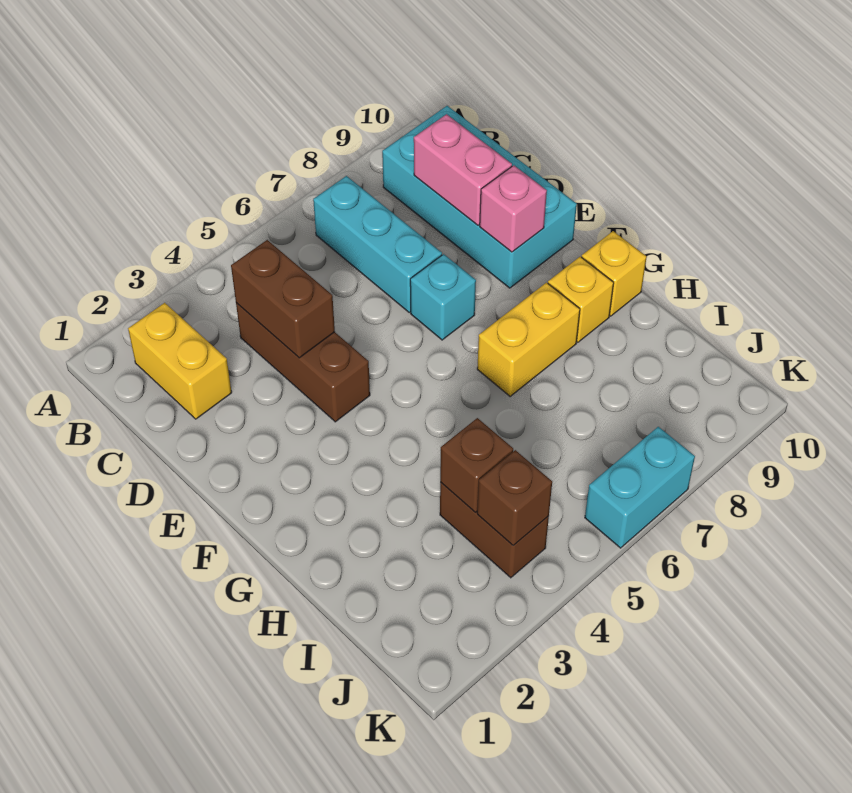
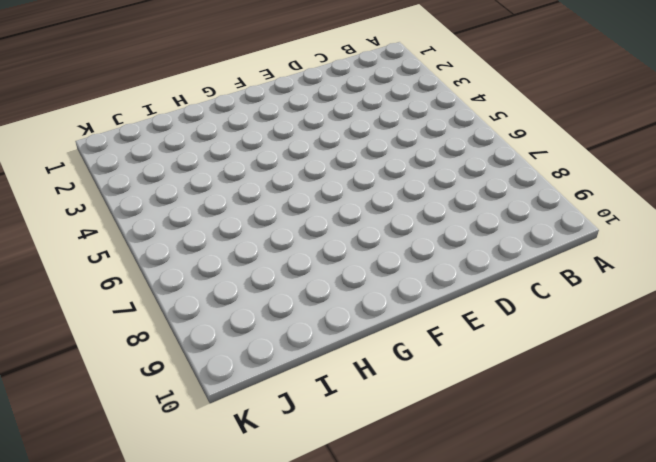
none -> yellow brick B2:C2 level 1
none -> cyan brick B7:D7 level 1
none -> cyan brick B9:E10 level 1

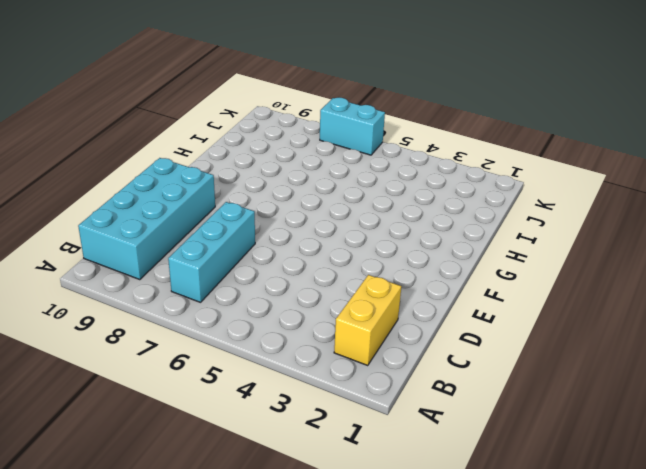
none -> brown brick C4:E4 level 1
none -> cyan brick E7 level 1
none -> yellow brick G7:G8 level 1

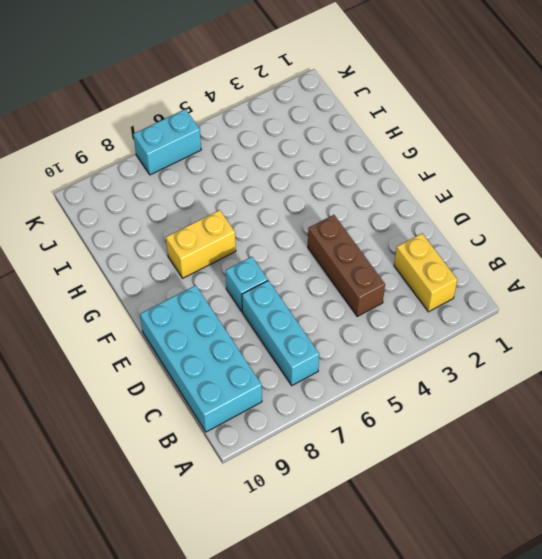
none -> yellow brick G9 level 1
none -> yellow brick G10 level 1
none -> brown brick I4:J4 level 1

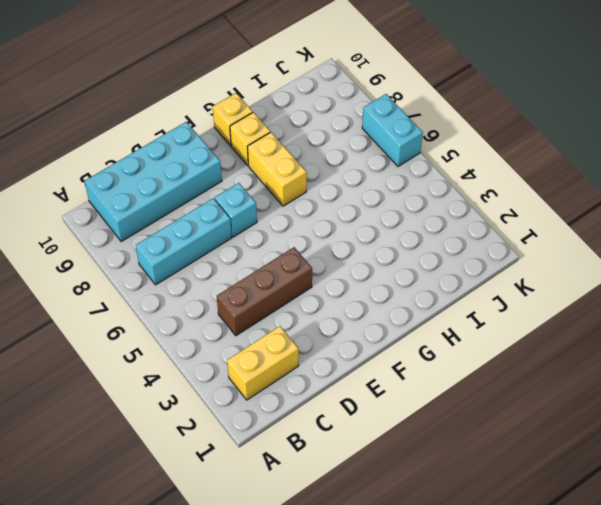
none -> brown brick I4:J4 level 1
none -> brown brick C4:D4 level 2
none -> pink brick C9:D9 level 2

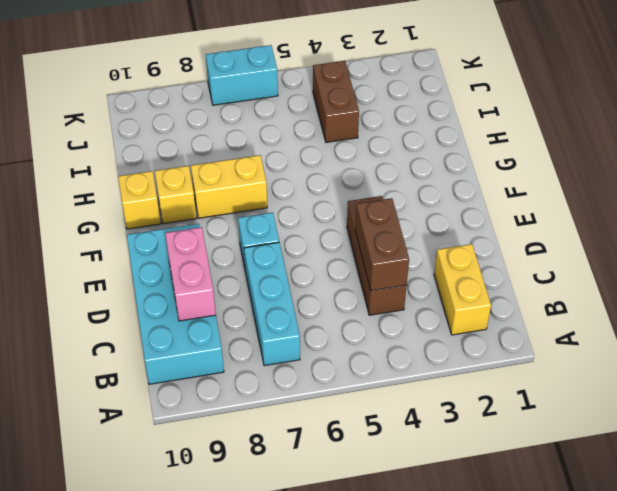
none -> pink brick E9 level 2
none -> brown brick I4 level 2
none -> brown brick J4 level 2

